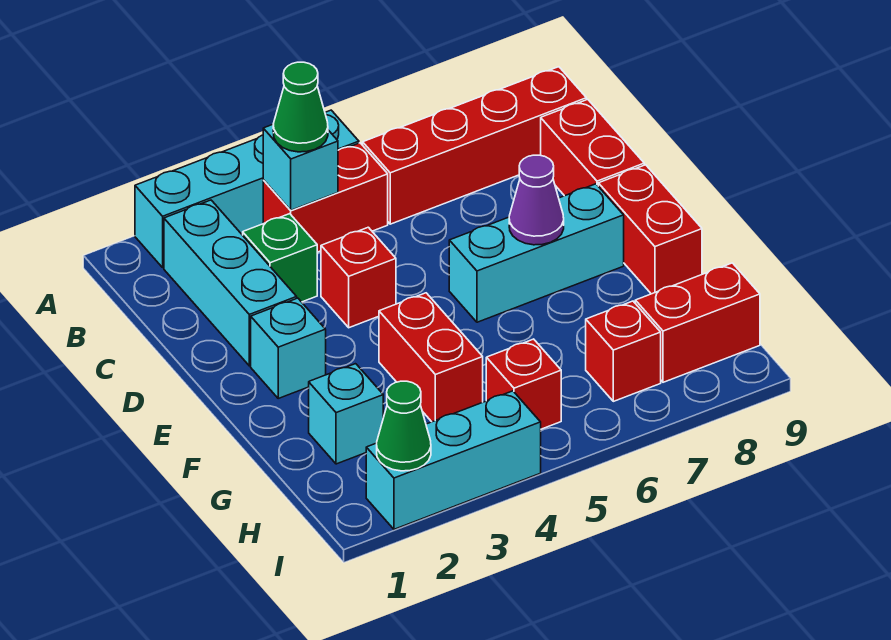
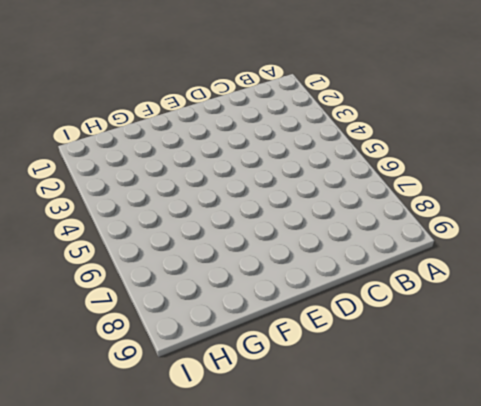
none -> cyan brick A2:A5 level 1
none -> cyan brick B2:D2 level 1
none -> red brick B4:B5 level 1

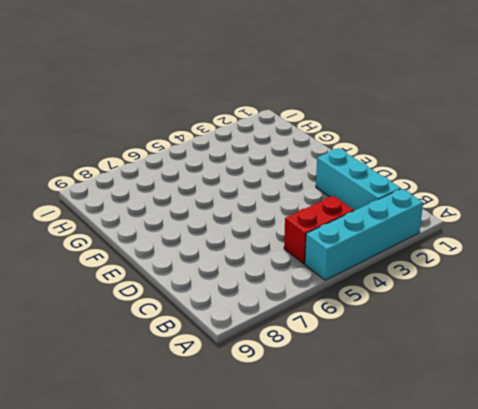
none -> red brick B6:B9 level 1
none -> green brick C3 level 1
none -> red brick C9:D9 level 1

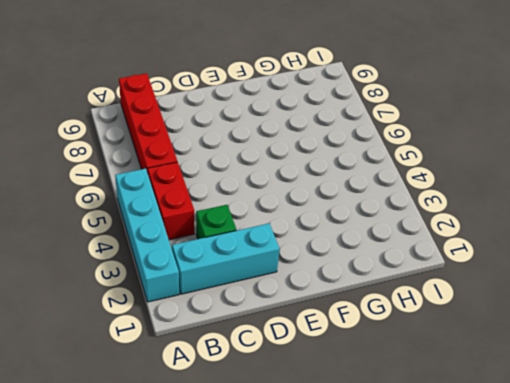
none -> red brick C9:D9 level 1
none -> red brick D4 level 1
none -> cyan brick E2 level 1

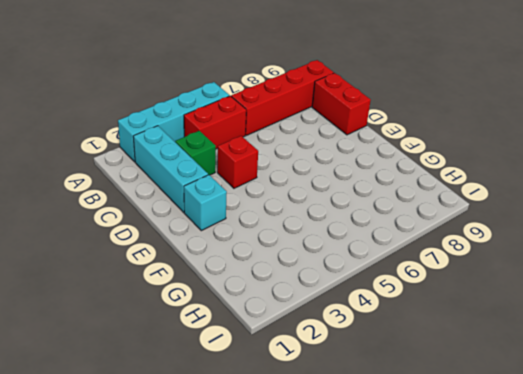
none -> cyan brick E6:E8 level 1
none -> red brick E9:F9 level 1
none -> red brick F4:G4 level 1

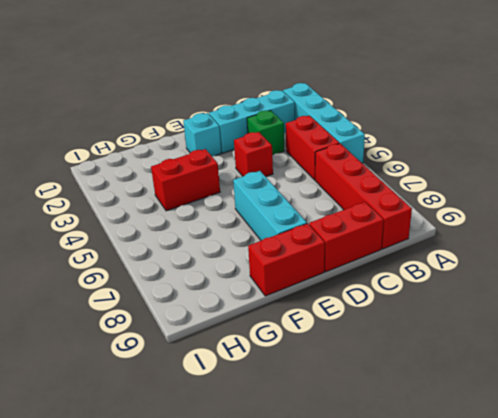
none -> cyan brick G2 level 1
none -> red brick H5 level 1
none -> red brick H7 level 1

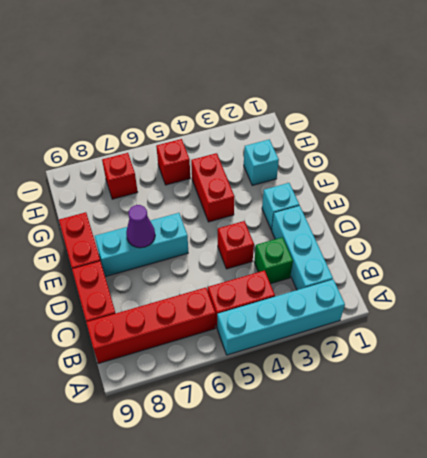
none -> red brick H8:H9 level 1
none -> cyan brick I2:I4 level 1
none -> cyan brick B4 level 2

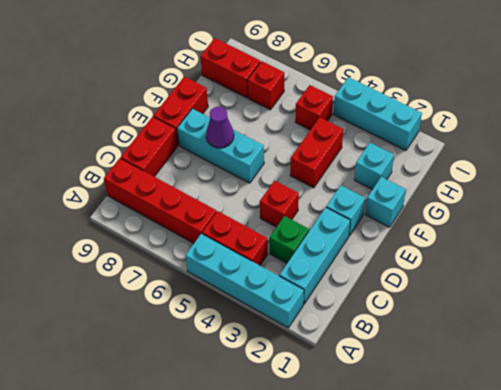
cyan brick F1 level 1 -> cyan brick B4 level 2
none -> green cone I2 level 2
none -> green cone B4 level 3

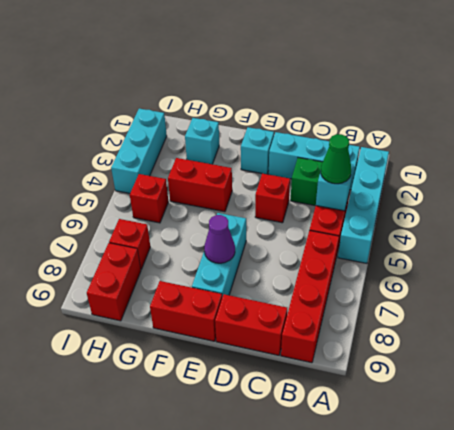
none -> green cone I2 level 2

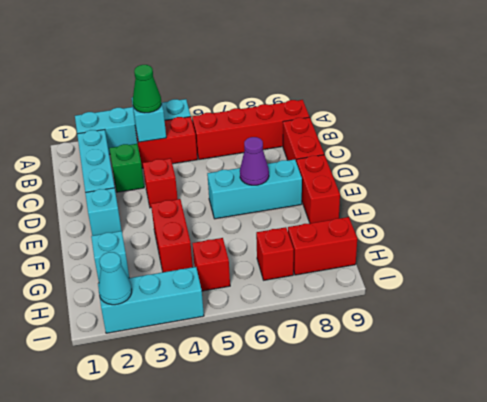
cyan cone I2 level 2 -> green cone I2 level 2

